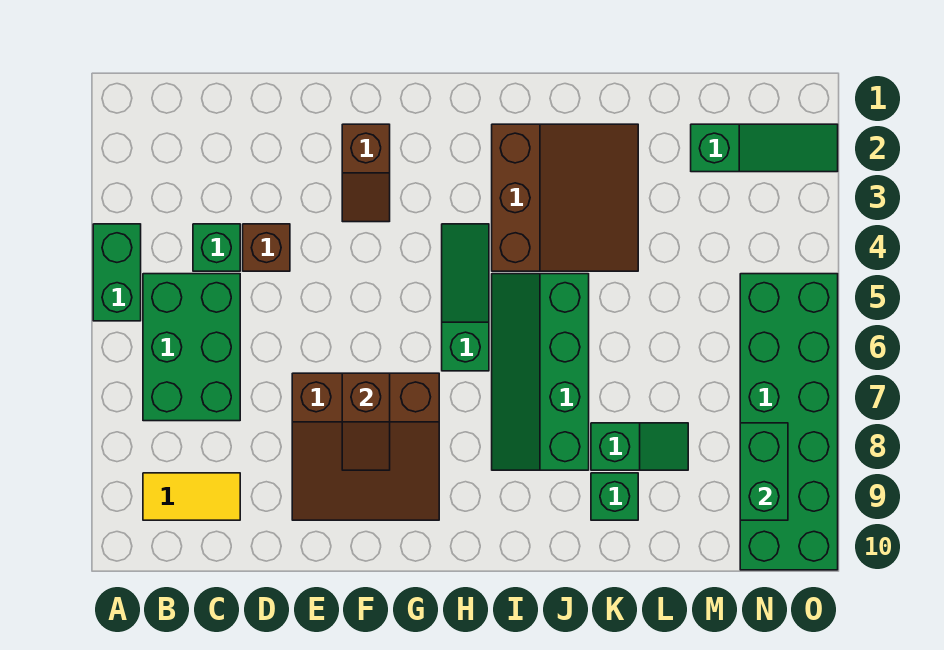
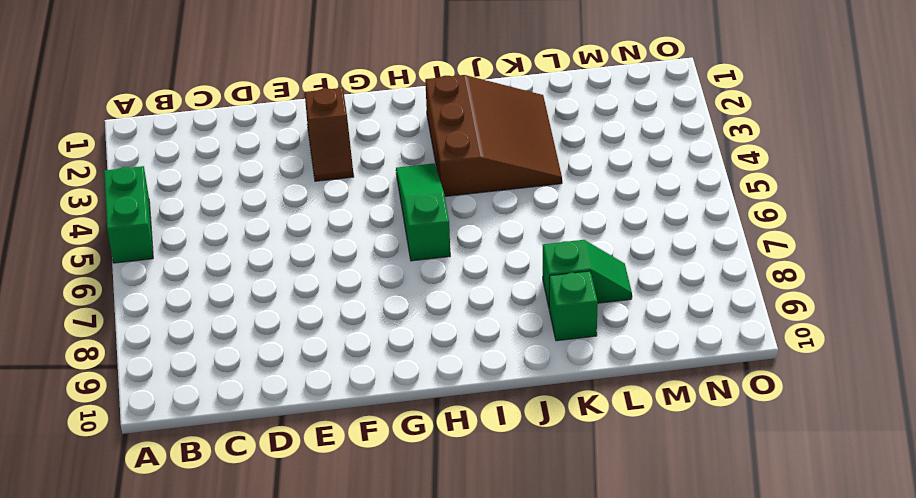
none -> green brick B5:C7 level 1
none -> yellow tile B9:C9 level 1
none -> green brick C4 level 1

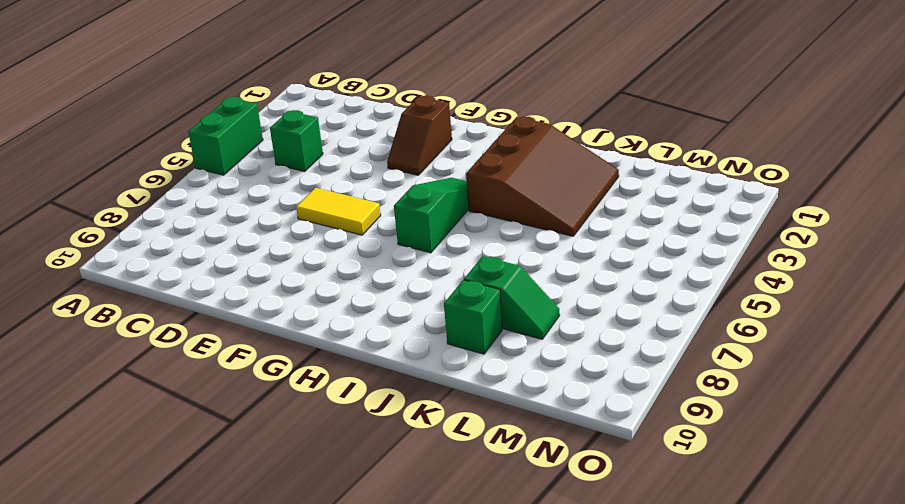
yellow tile E6:F6 level 1 -> yellow tile B9:C9 level 1
none -> green brick B5:C7 level 1
none -> brown brick D4 level 1
none -> brown slope E7:G9 level 1 top 7

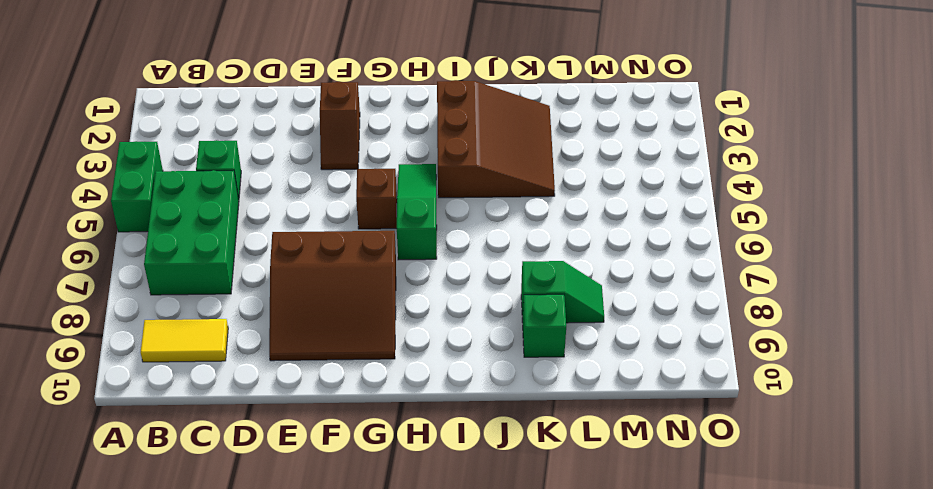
brown brick G5 level 1 -> brown brick D4 level 1
none -> green slope I5:J8 level 1 top J
none -> green slope M2:O2 level 1 top M
none -> green brick N5:O10 level 1

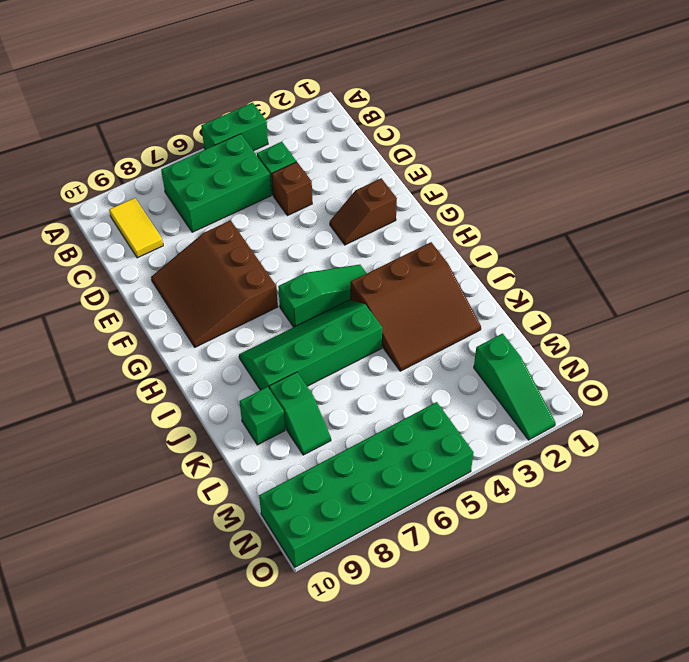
none -> brown slope F7:F8 level 2 top 7
none -> green brick N8:N9 level 2

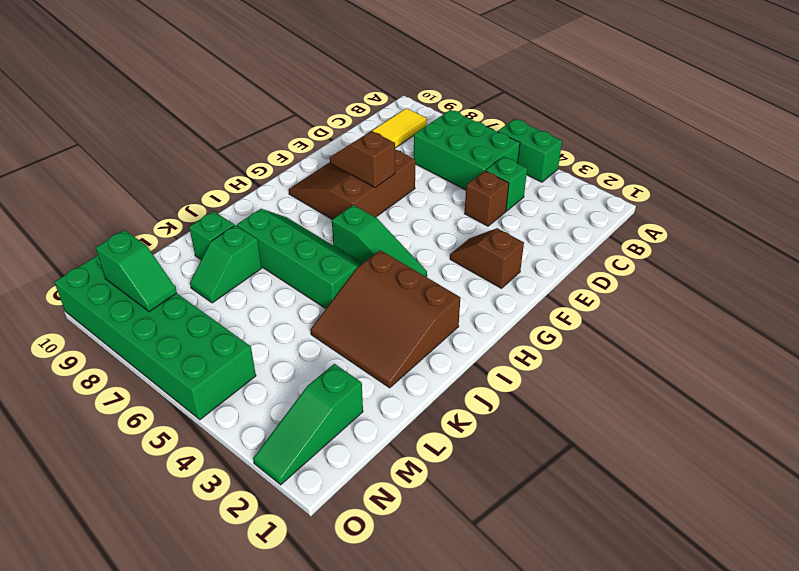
green slope N8:N9 level 2 top 9 -> green brick N8:N9 level 2

